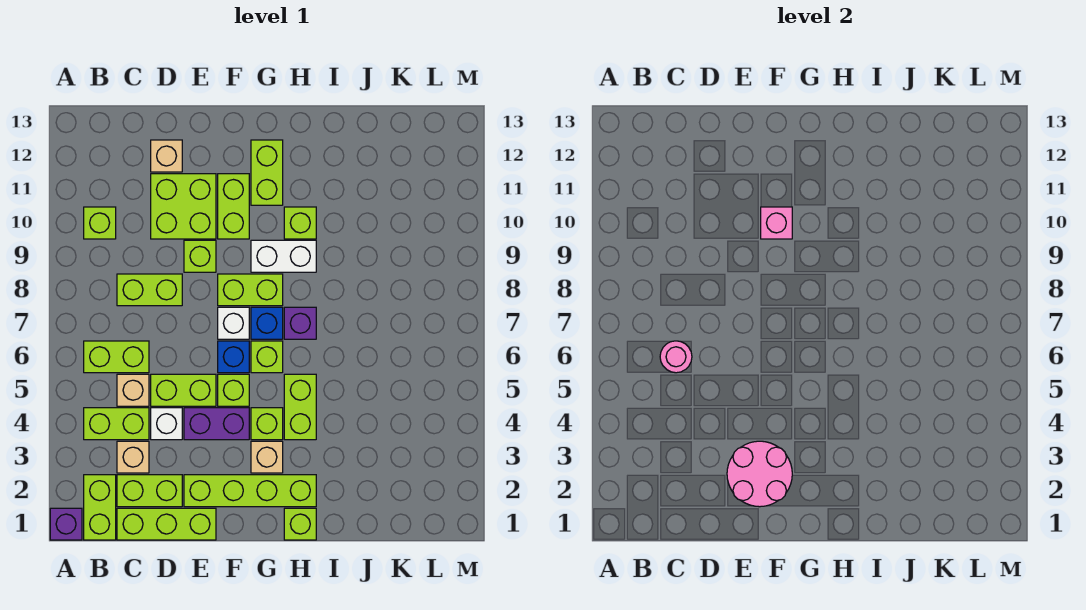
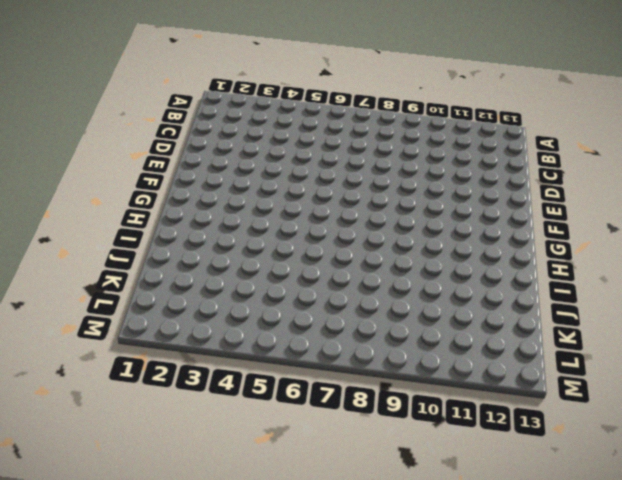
none -> purple brick A1 level 1
none -> lime brick B1:B2 level 1
none -> lime brick B4:C4 level 1
none -> lime brick B6:C6 level 1

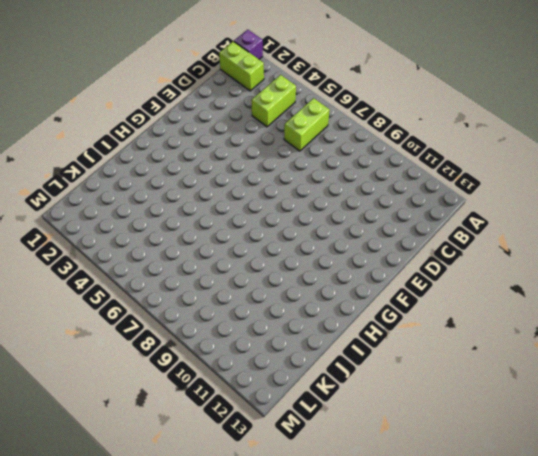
none -> lime brick B10 level 1
none -> lime brick C1:E1 level 1
none -> lime brick C2:D2 level 1
none -> tan brick C3 level 1

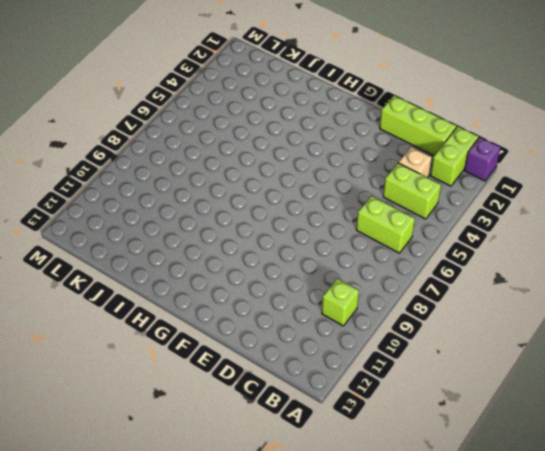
none -> lime brick C2:D2 level 1
none -> tan brick C5 level 1
none -> lime brick C8:D8 level 1
none -> white brick D4 level 1

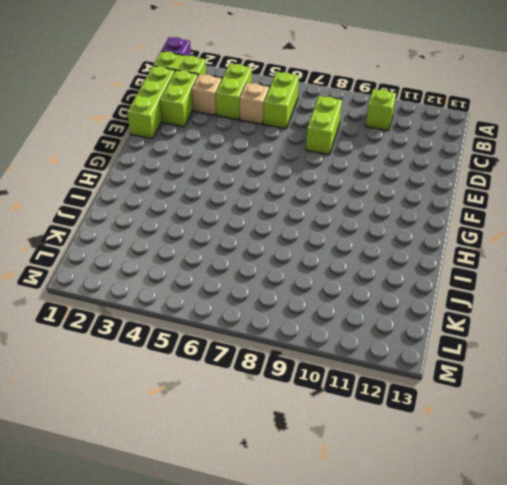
none -> white brick D4 level 1
none -> lime brick D5:E5 level 1
none -> lime brick D10:E11 level 1
none -> tan brick D12 level 1

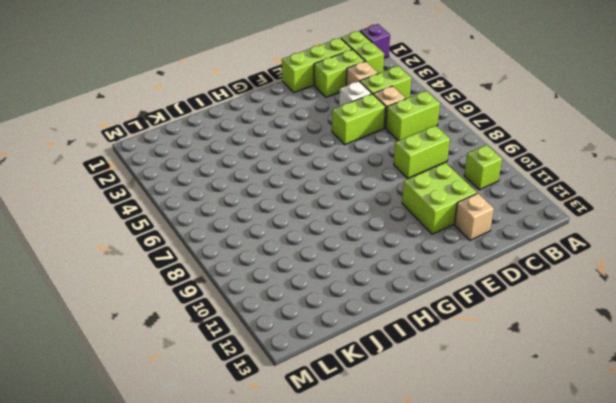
none -> lime brick E2:H2 level 1
none -> purple brick E4:F4 level 1
none -> lime brick E9 level 1
none -> lime brick F5 level 1

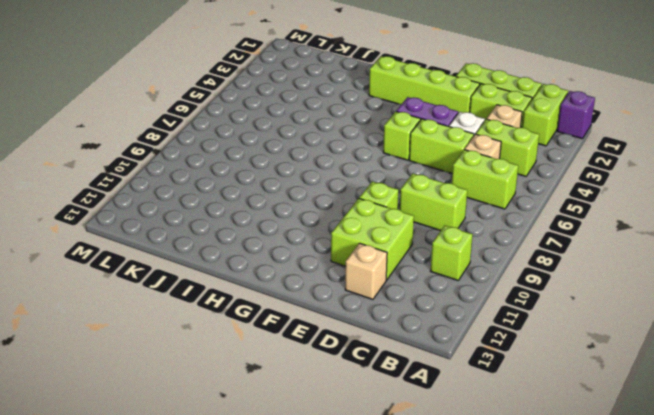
none -> blue brick F6 level 1
none -> white brick F7 level 1
none -> lime brick F8:G8 level 1
none -> lime brick F10:F11 level 1

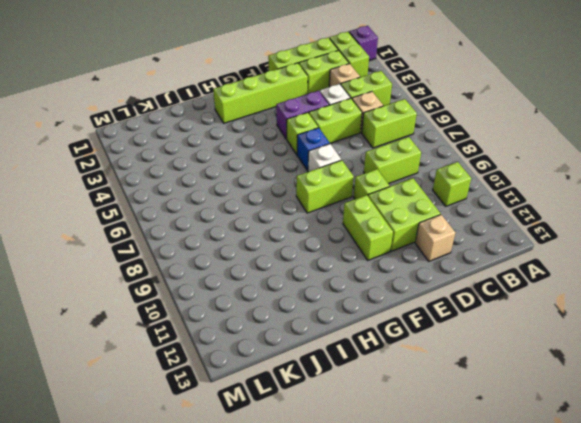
none -> tan brick G3 level 1
none -> lime brick G4 level 1
none -> lime brick G6 level 1
none -> blue brick G7 level 1

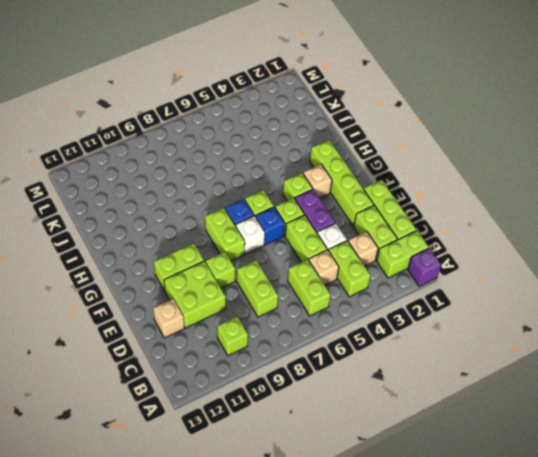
none -> white brick G9:H9 level 1
none -> lime brick G11:G12 level 1
none -> lime brick H1 level 1
none -> lime brick H4:H5 level 1

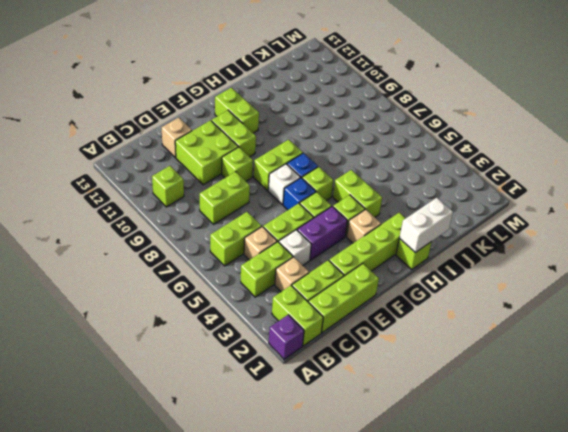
white brick H1:I1 level 2 -> white brick G9:H9 level 1
none -> purple brick H7 level 1
none -> lime brick H10 level 1
none -> pink round brick C6 level 2
none -> pink round brick E2:F3 level 2

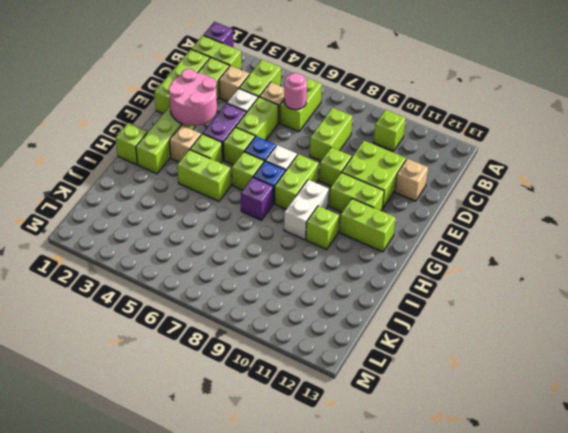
none -> pink brick F10 level 2

